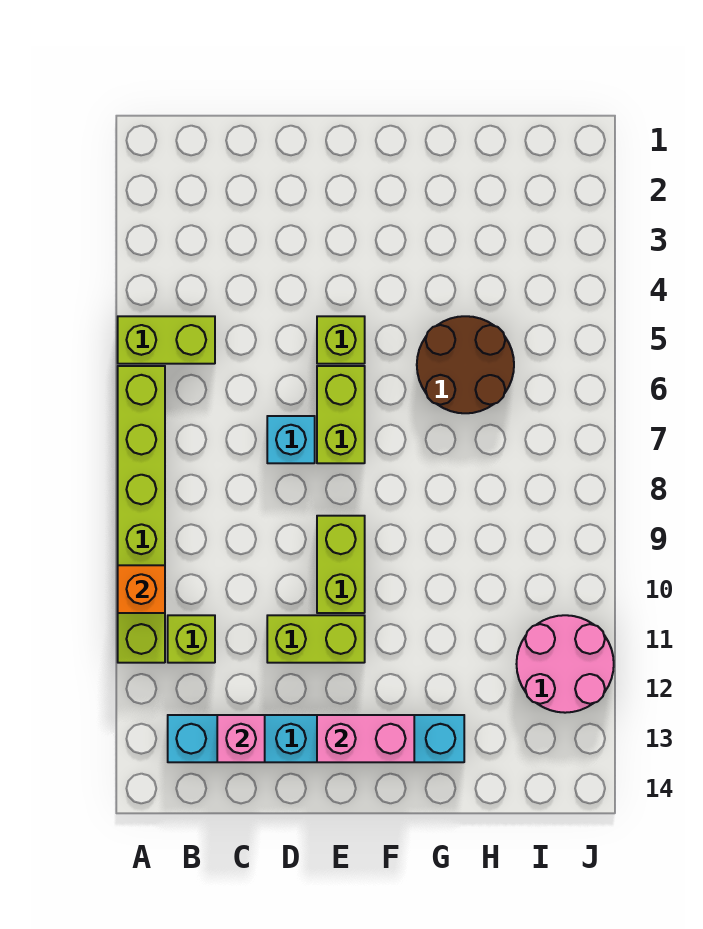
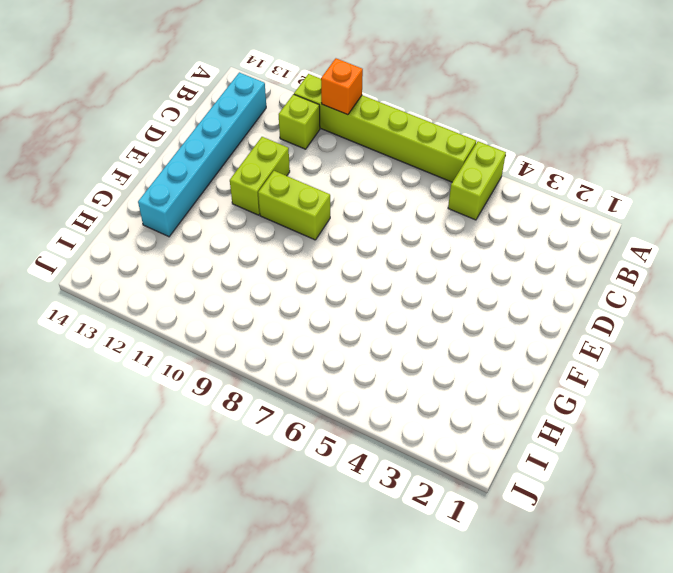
none -> cyan brick D7 level 1
none -> lime brick E5 level 1
none -> lime brick E6:E7 level 1

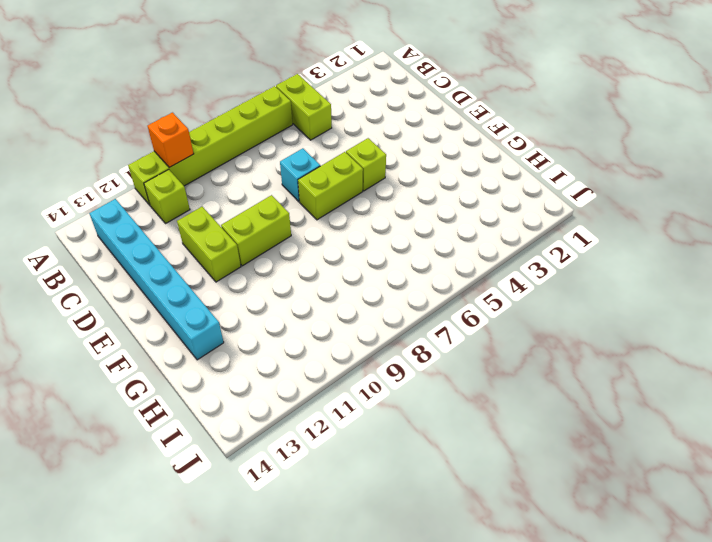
none -> brown round brick G5:H6 level 1
none -> pink round brick I11:J12 level 1
none -> pink brick C13 level 2

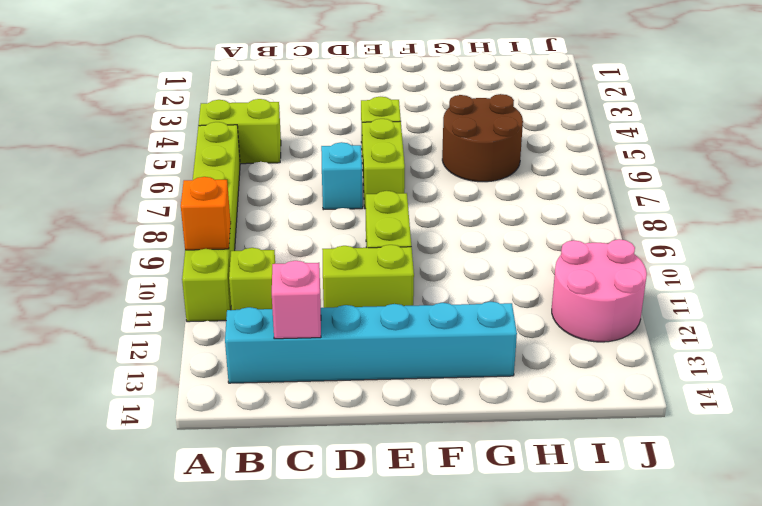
none -> pink brick E13:F13 level 2

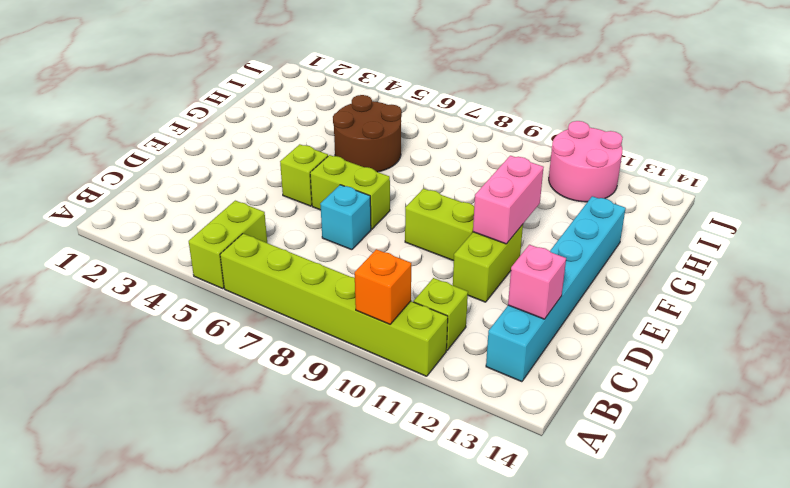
pink brick E11:F11 level 2 -> pink brick E13:F13 level 2

